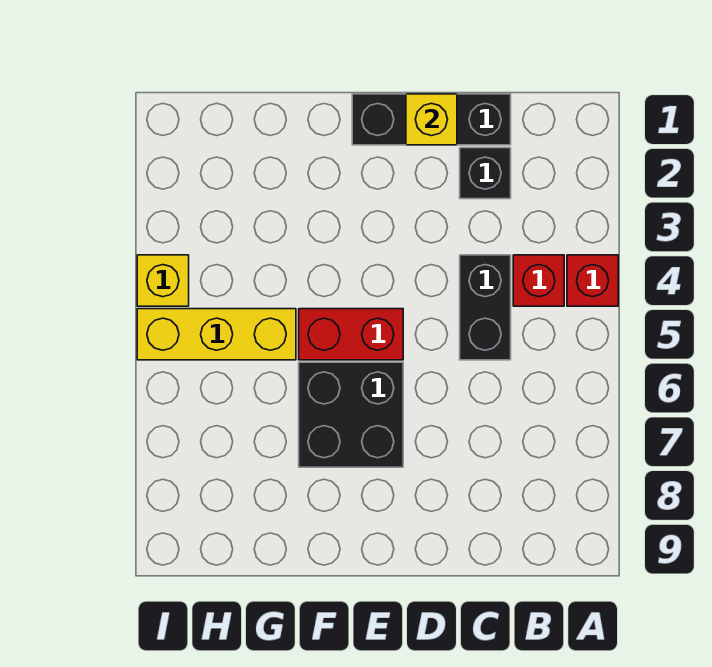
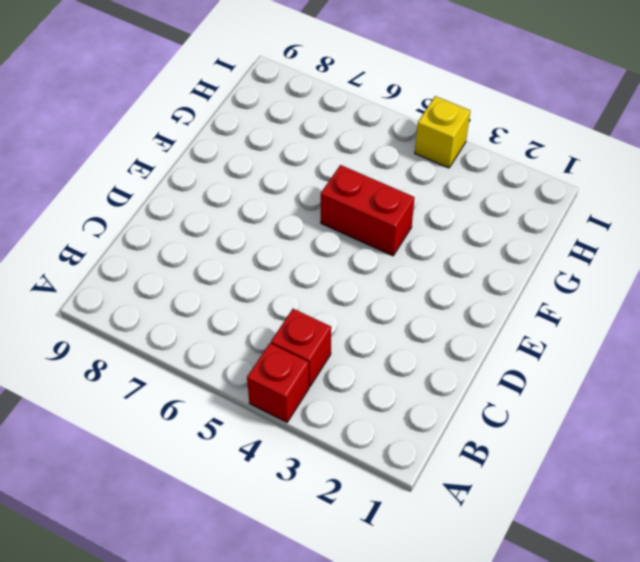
red brick F4:F5 level 1 -> red brick E5:F5 level 1
none -> black brick C1:E1 level 1
none -> black brick C2 level 1

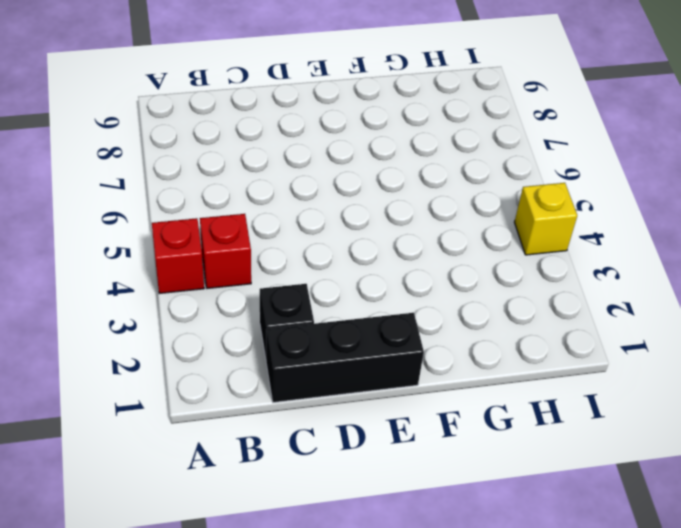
none -> black brick C4:C5 level 1
none -> red brick E5:F5 level 1

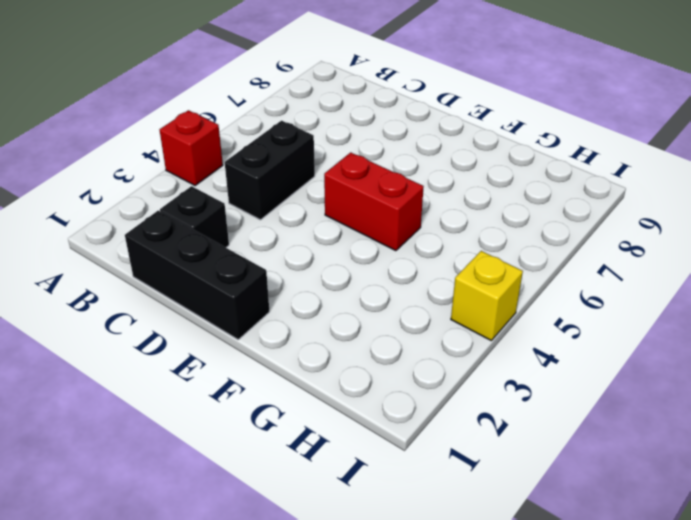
none -> red brick B4 level 1
none -> black brick E6:F7 level 1

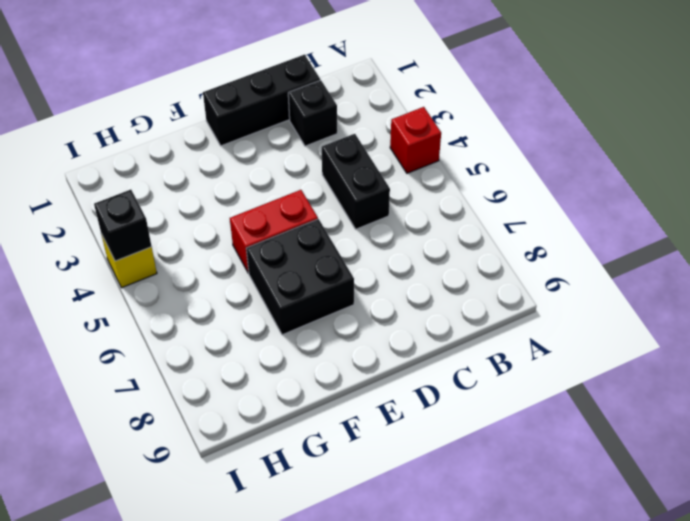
black brick I4 level 2 -> none
none -> red brick B4 level 1
none -> yellow brick G5:I5 level 1

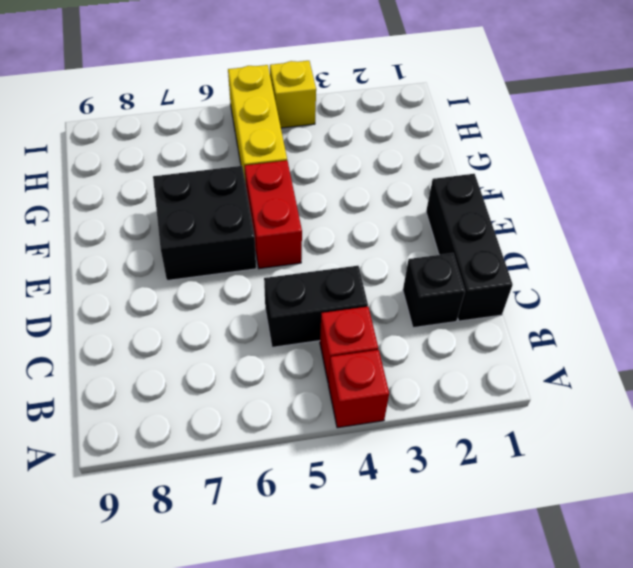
none -> yellow brick D1 level 2

